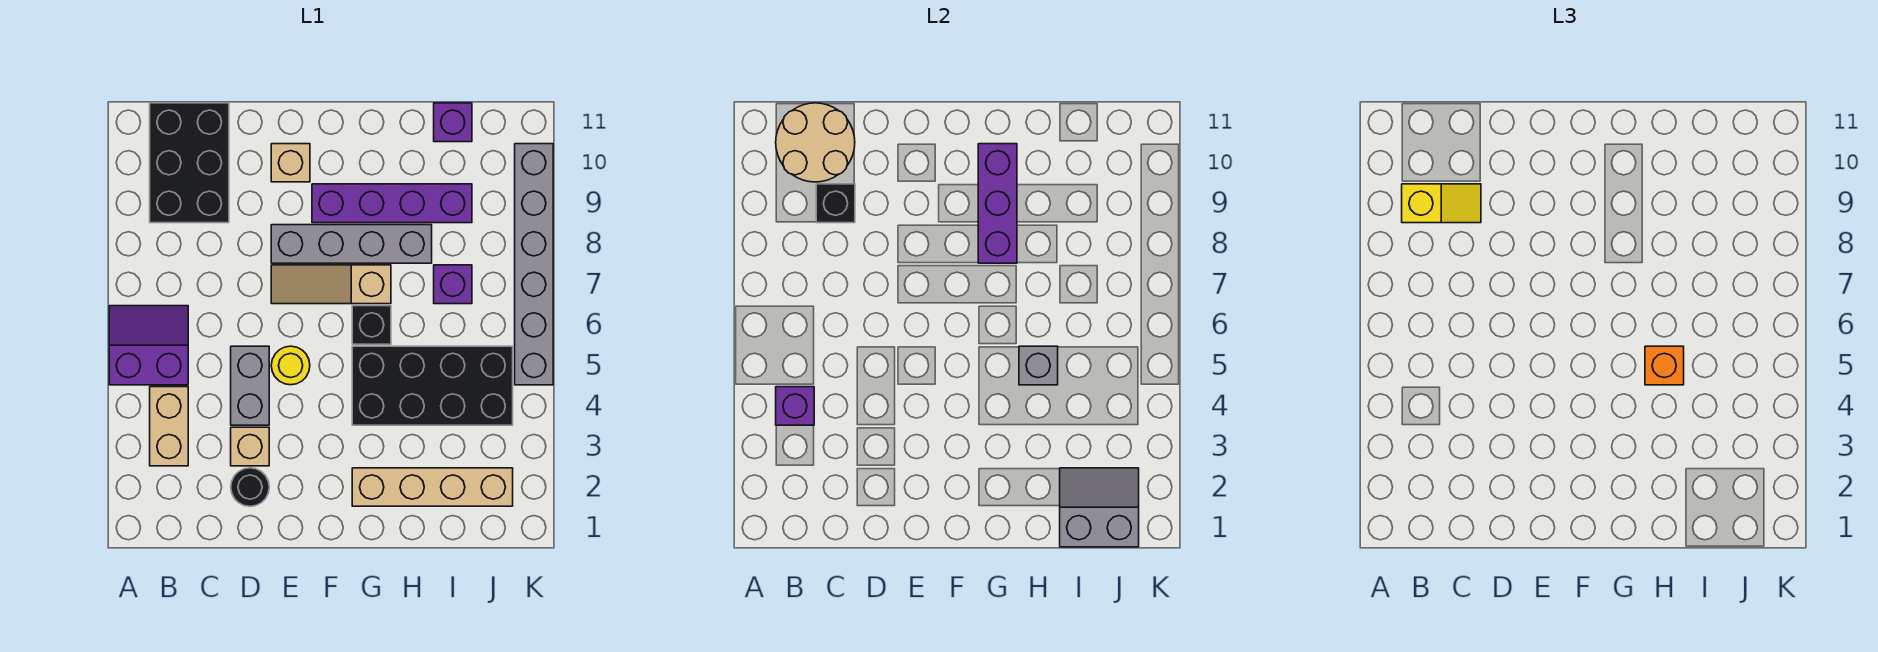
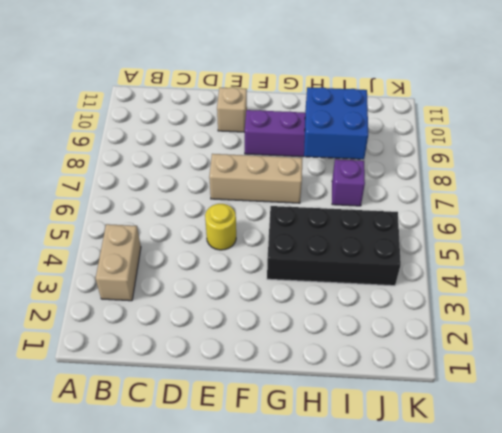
tan brick E7:G7 level 1 -> tan slope E7:G7 level 1 top G
blue brick H8:I9 level 2 -> none
none -> purple slope A5:B6 level 1 top 5
none -> black brick B9:C11 level 1
none -> black round brick D2 level 1

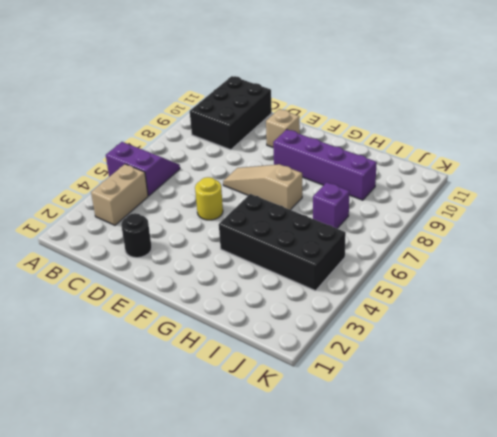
none -> tan brick D3 level 1
none -> grey brick D4:D5 level 1
none -> grey brick E8:H8 level 1

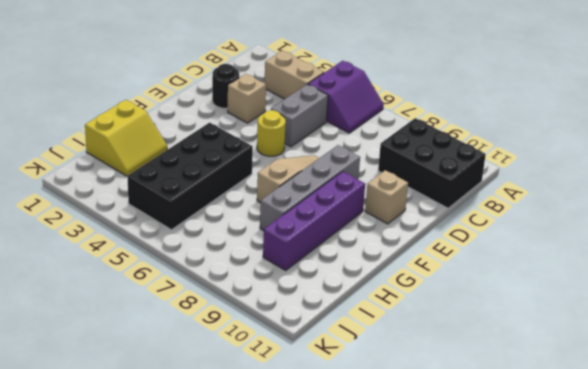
grey brick C5:D5 level 1 -> grey brick D4:D5 level 1
yellow slope H1:I2 level 1 top 1 -> tan brick G2:J2 level 1
none -> black brick G6 level 1
none -> purple brick I7 level 1
none -> purple brick I11 level 1

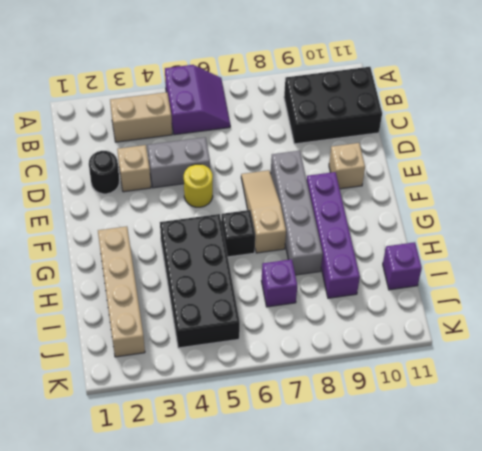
none -> grey brick K5:K10 level 1
none -> purple brick B4 level 2
none -> tan round brick B10:C11 level 2

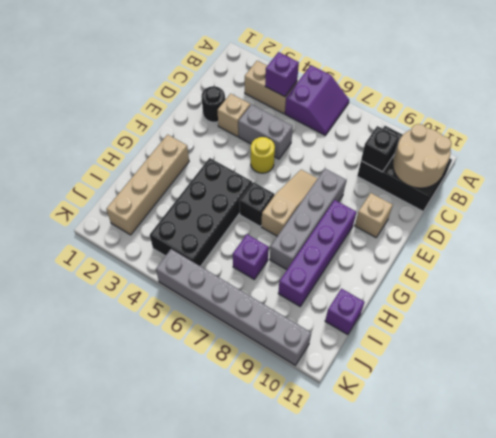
none -> purple brick G8:G10 level 2
none -> grey brick H5 level 2
none -> grey slope I1:J2 level 2 top 1

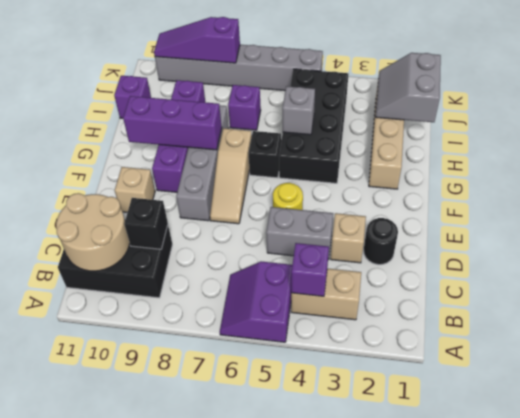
purple slope K8:K10 level 2 top 8 -> none
none -> yellow slope B9:C9 level 3 top B
none -> orange brick H5 level 3

